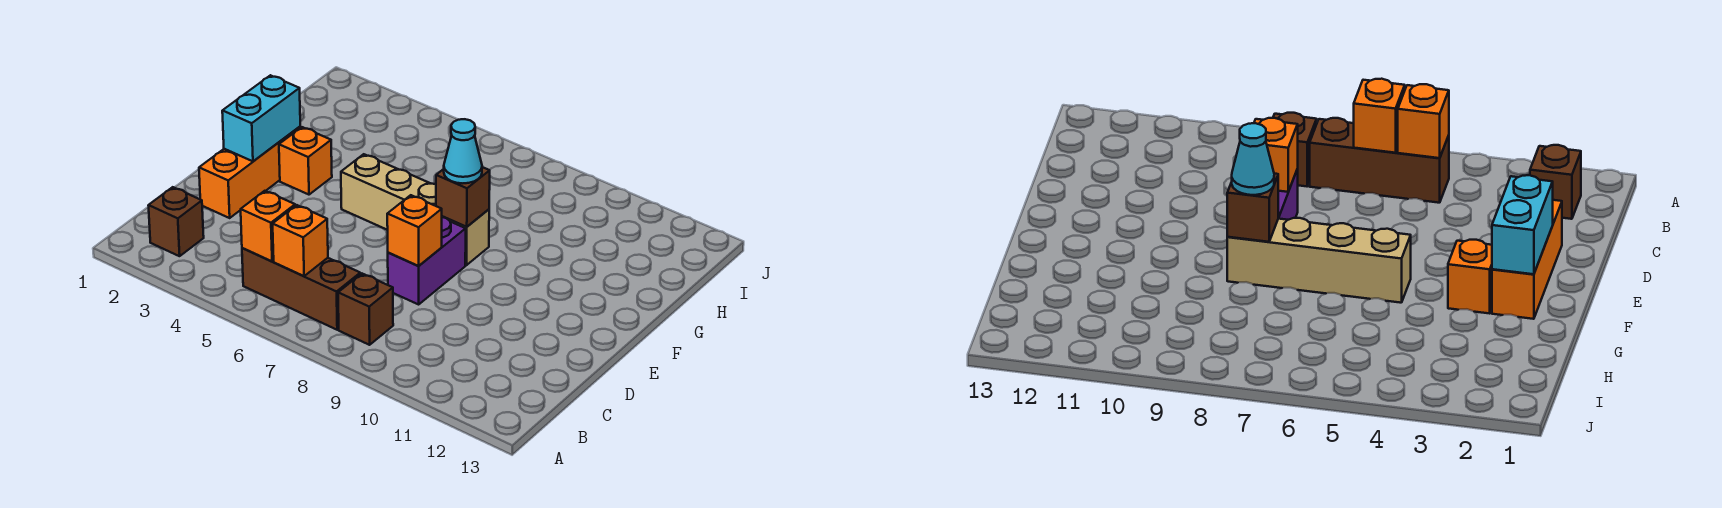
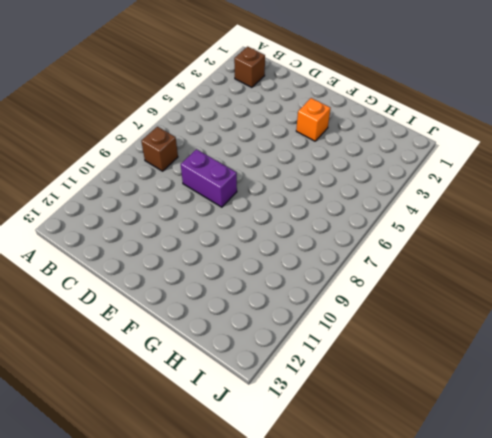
none -> brown brick B5:B7 level 1
none -> orange brick D2:F2 level 1
none -> tan brick F5:F8 level 1

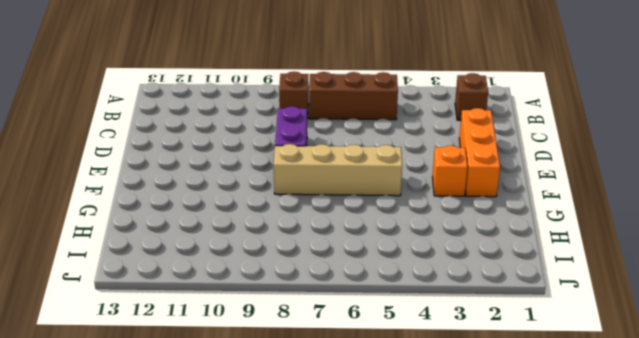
none -> orange brick B5 level 2
none -> orange brick B6 level 2
none -> orange brick D8 level 2

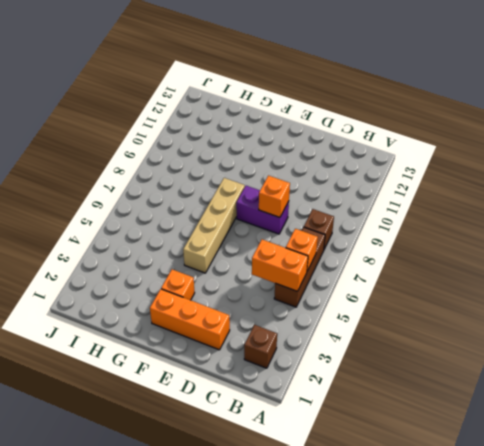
orange brick B5:C5 level 2 -> orange brick B5 level 2
none -> cyan brick E2:F2 level 2
none -> brown brick F8 level 2
none -> cyan cone F8 level 3

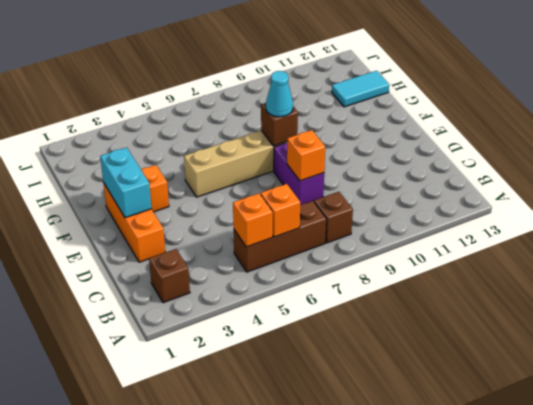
cyan tile H12:H13 level 1 -> none

